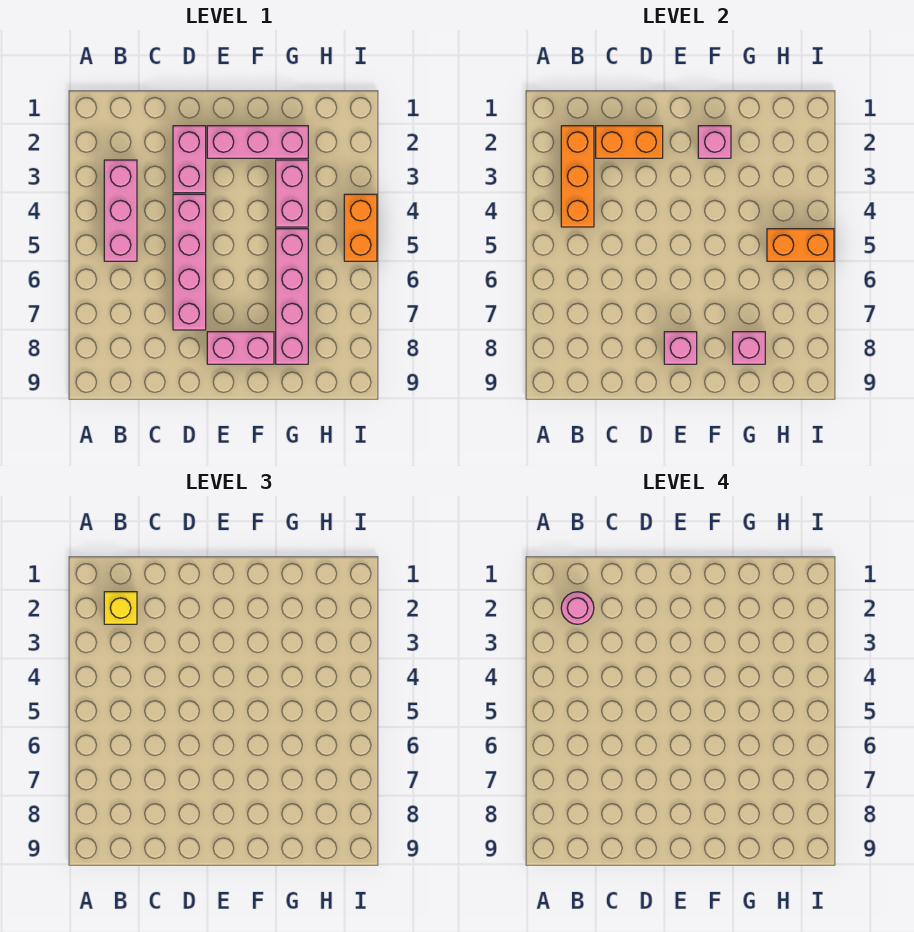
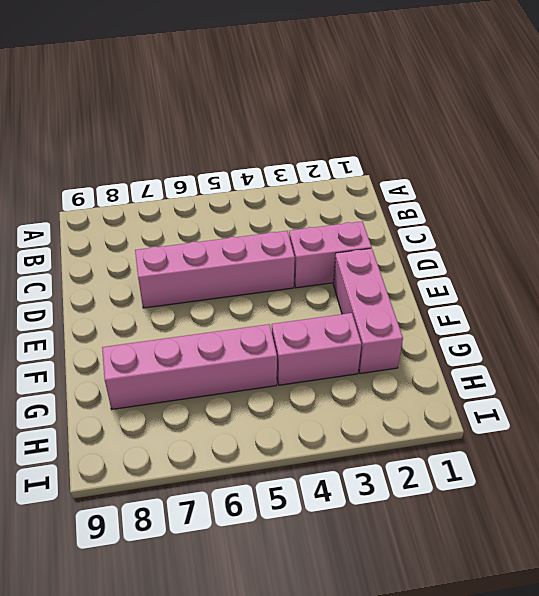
none -> pink brick B3:B5 level 1
none -> pink brick E8:F8 level 1
none -> orange brick I4:I5 level 1

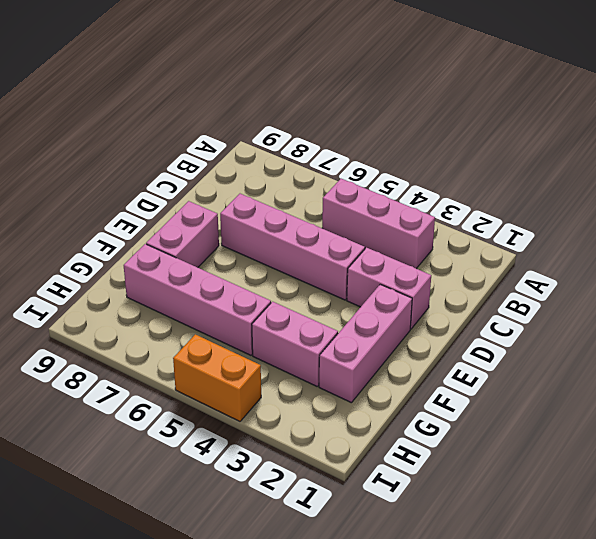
none -> orange brick B2:B4 level 2
none -> orange brick C2:D2 level 2
none -> pink brick E8 level 2

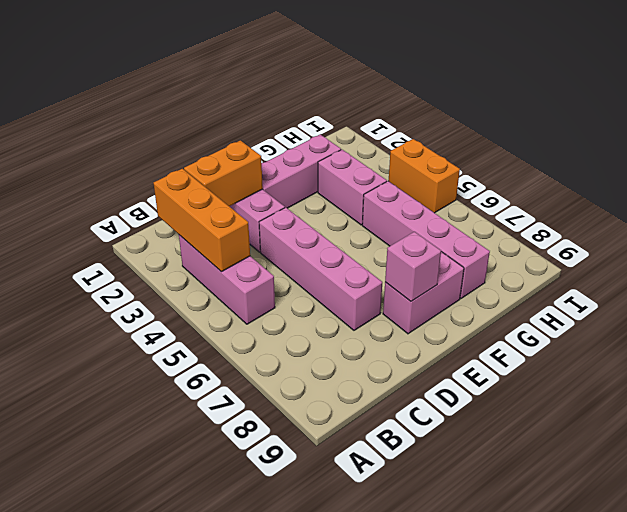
none -> pink brick F2 level 2
none -> pink brick G8 level 2
none -> orange brick H5:I5 level 2

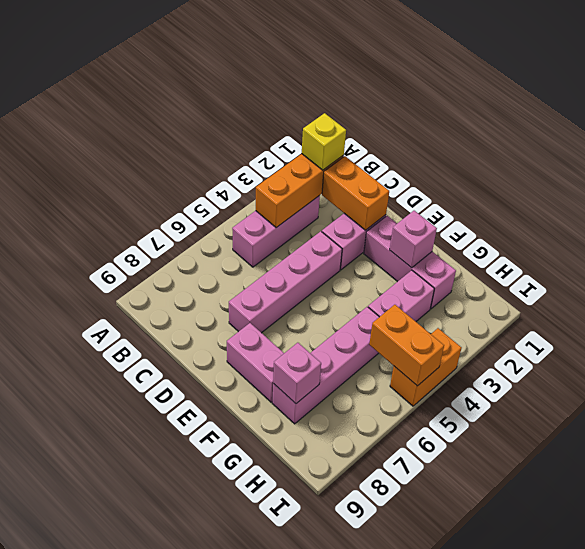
none -> pink brick E8 level 2
none -> pink round brick B2 level 4

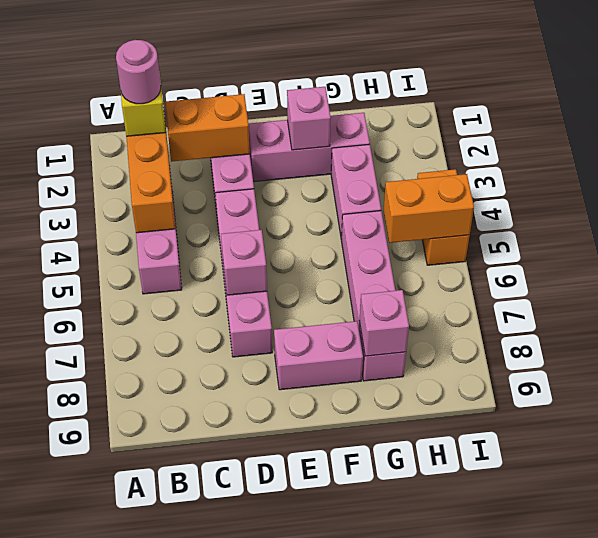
pink brick D6 level 2 -> pink brick E8 level 2

